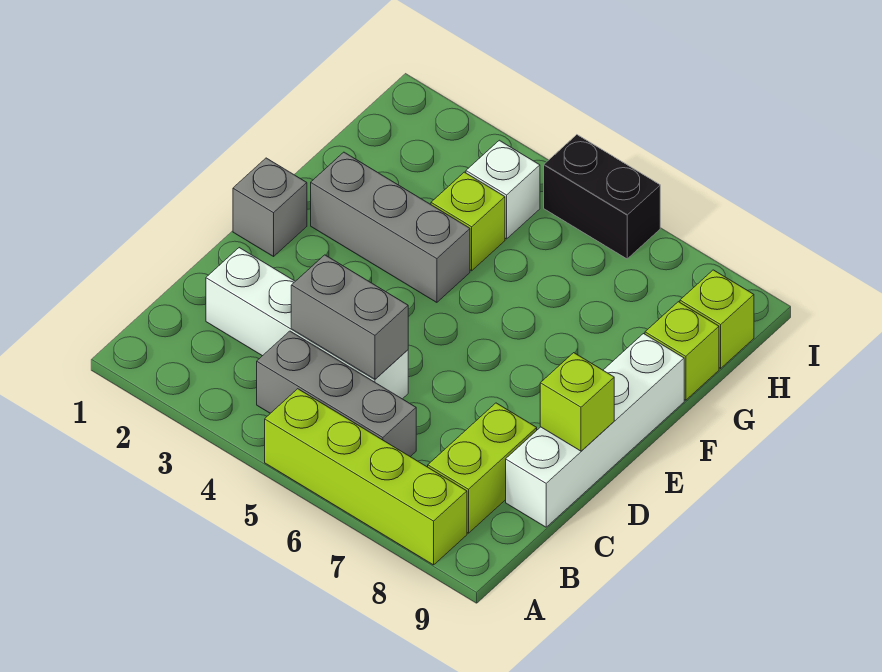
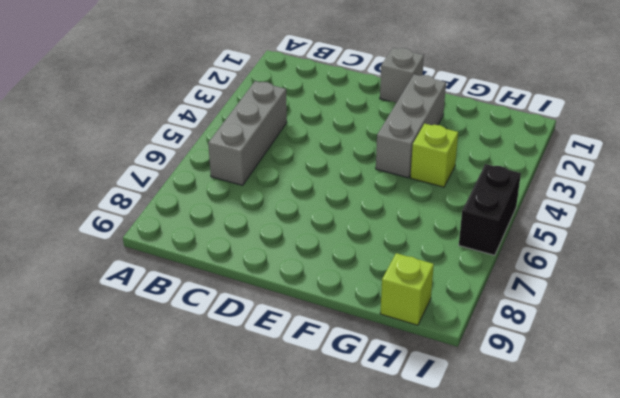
none -> lime brick A5:A8 level 1
none -> lime brick B8:C8 level 1
none -> white brick C2:C5 level 1

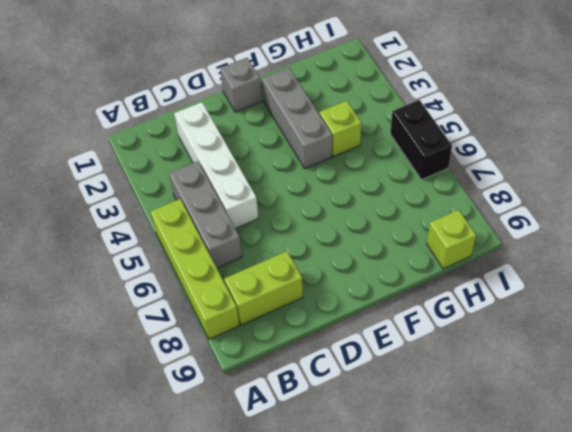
none -> white brick C9:F9 level 1
none -> lime brick G9 level 1
none -> white brick H4 level 1

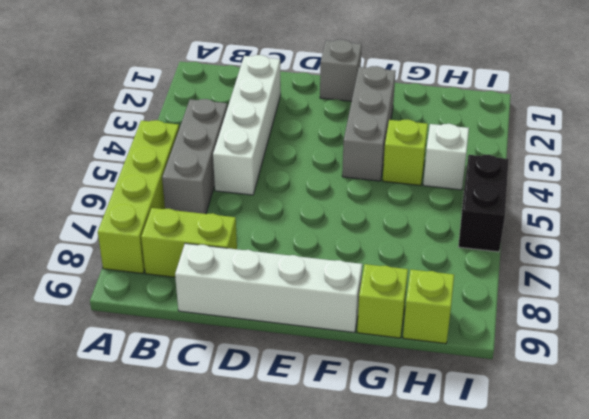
none -> grey brick C4:C5 level 2
none -> lime brick D9 level 2

